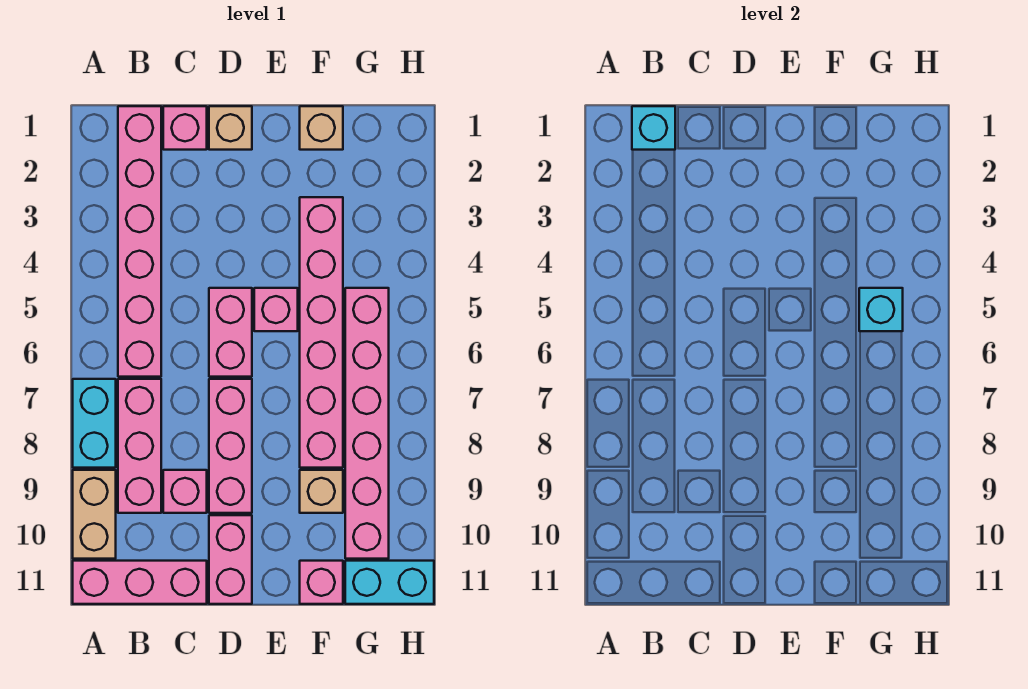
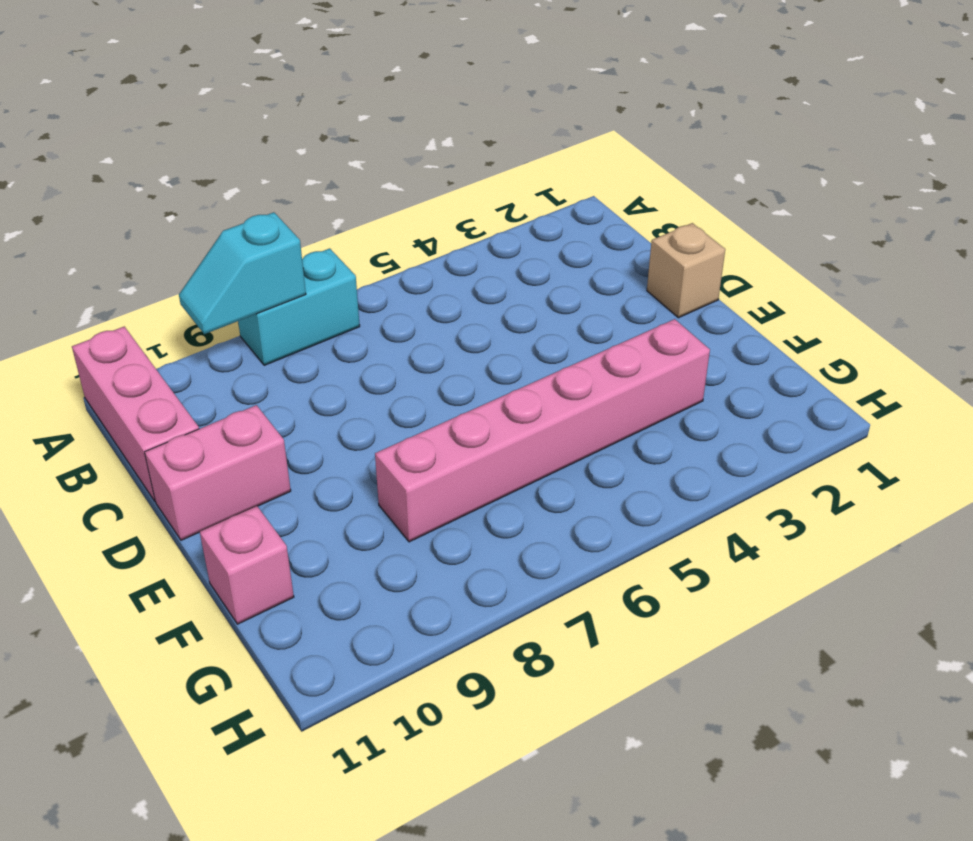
cyan slope A8:A9 level 2 top 8 -> none
none -> tan brick A9:A10 level 1
none -> pink brick B1:B6 level 1
none -> pink brick B7:B9 level 1

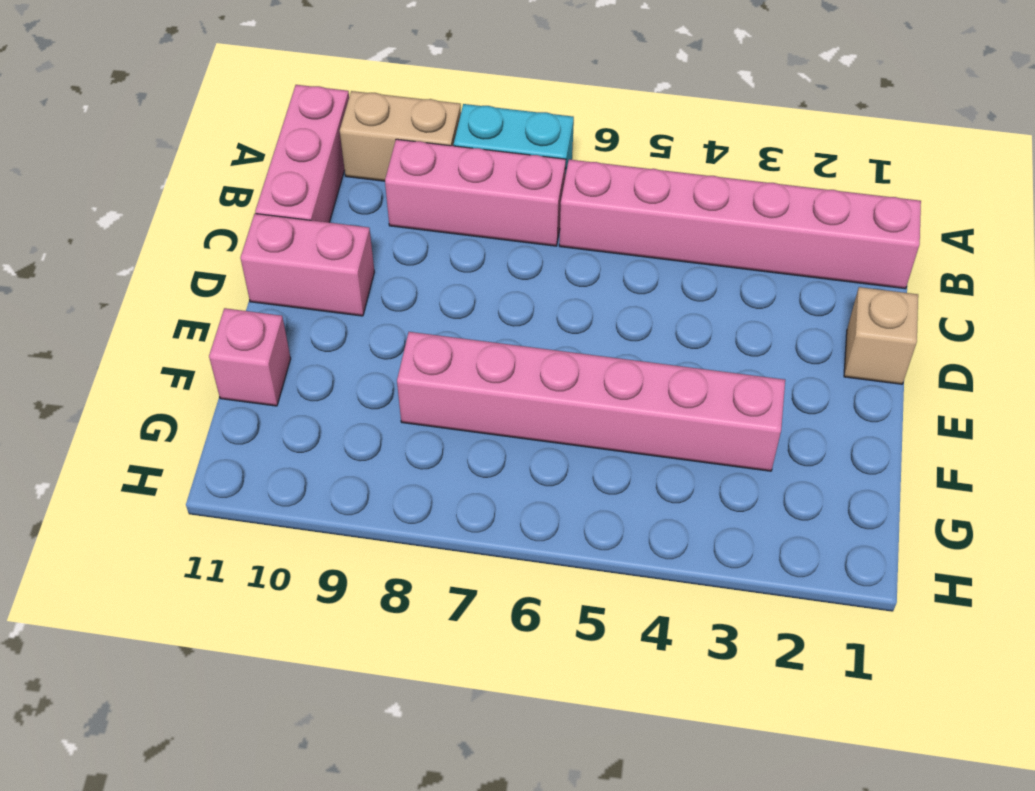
none -> pink brick C1 level 1
none -> pink brick C9 level 1
none -> pink brick D5:D6 level 1

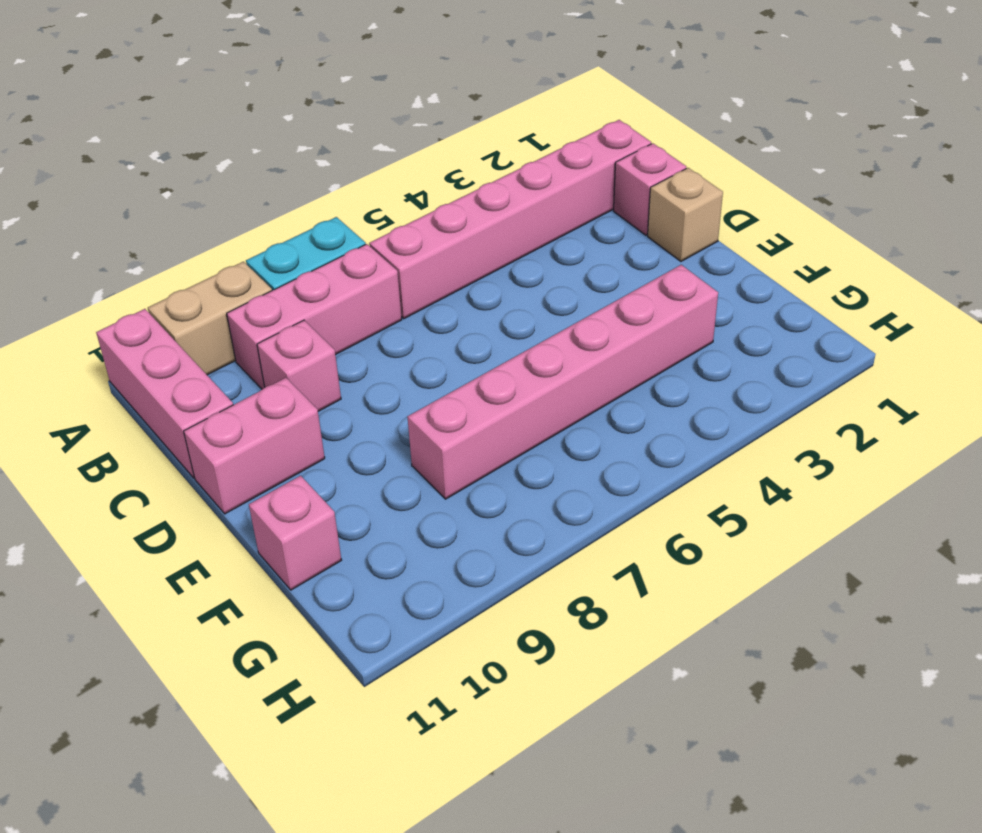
none -> pink brick D5:D6 level 1
none -> pink brick D7:D9 level 1
none -> pink brick E5 level 1

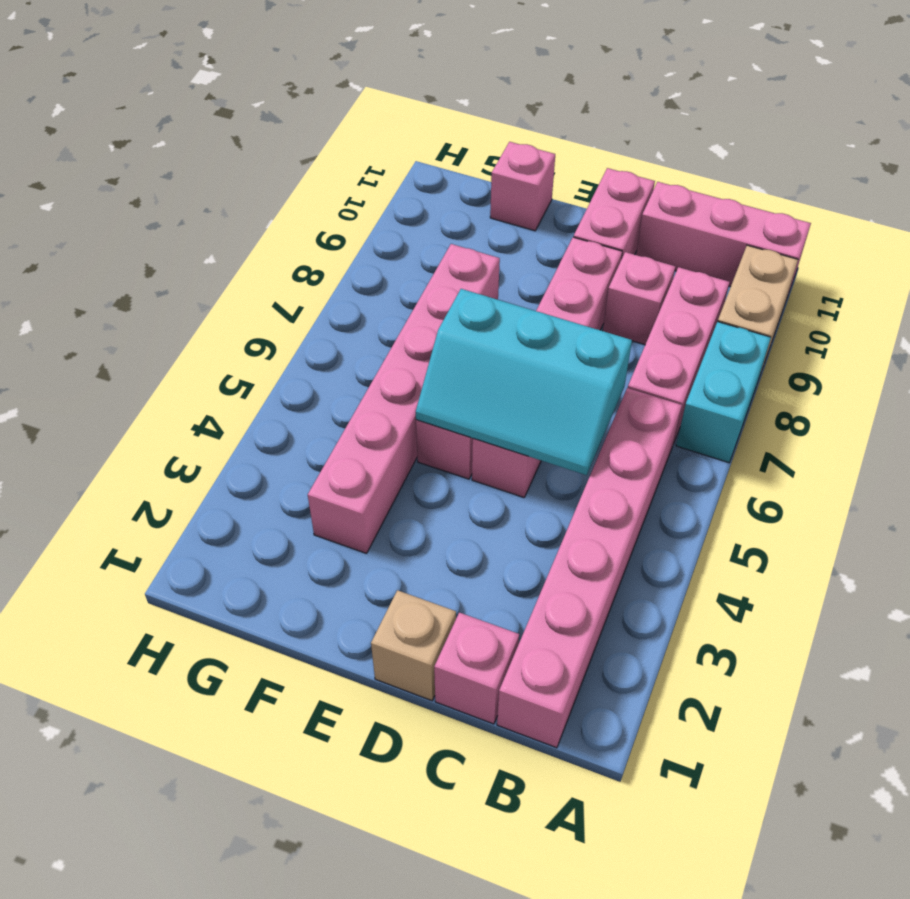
cyan slope C5:E6 level 2 top 6 -> none
none -> tan brick F1 level 1
none -> tan brick F9 level 1
none -> pink brick G5:G10 level 1

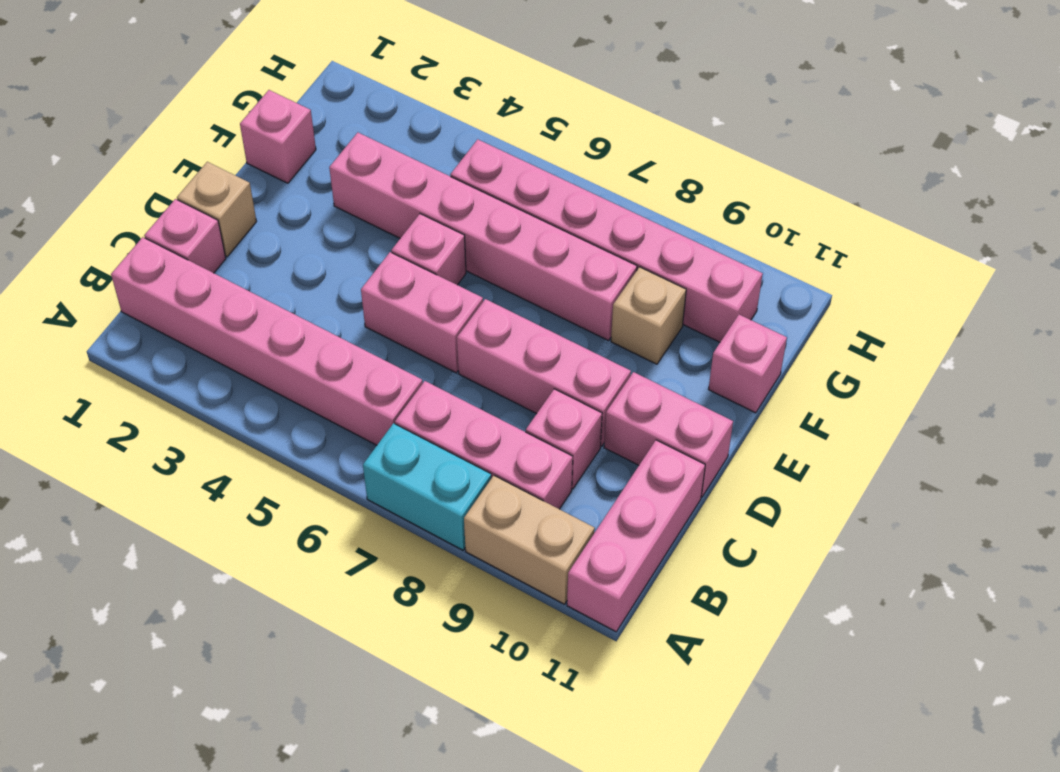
pink brick F1 level 1 -> tan brick F1 level 1
none -> cyan brick G11:H11 level 1
none -> cyan brick B1 level 2
none -> cyan brick G5 level 2

